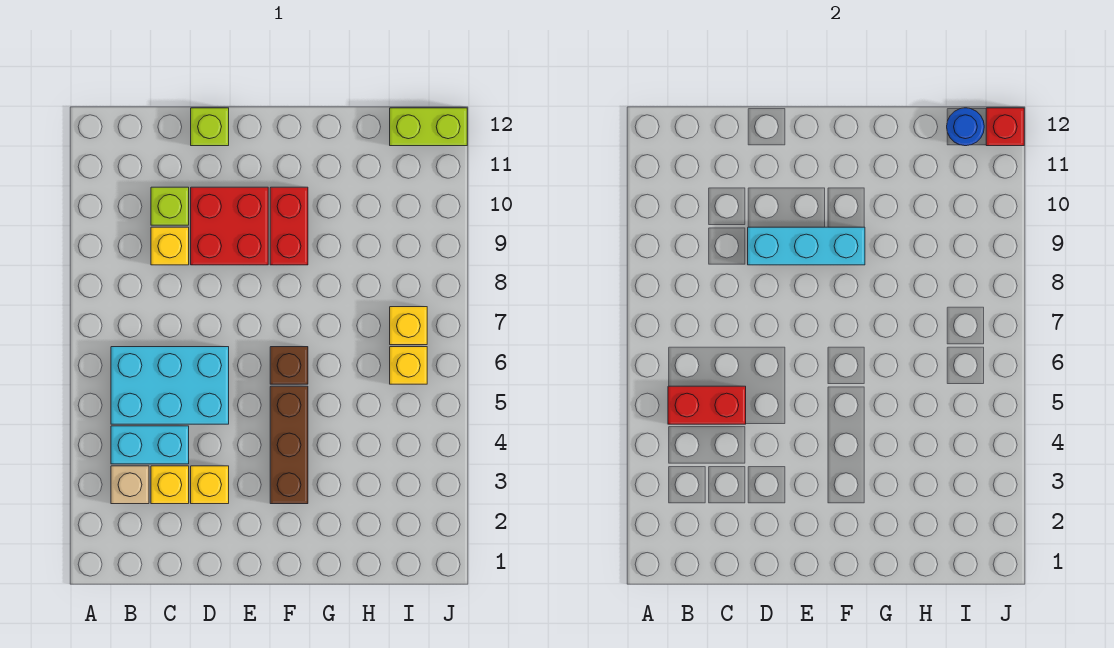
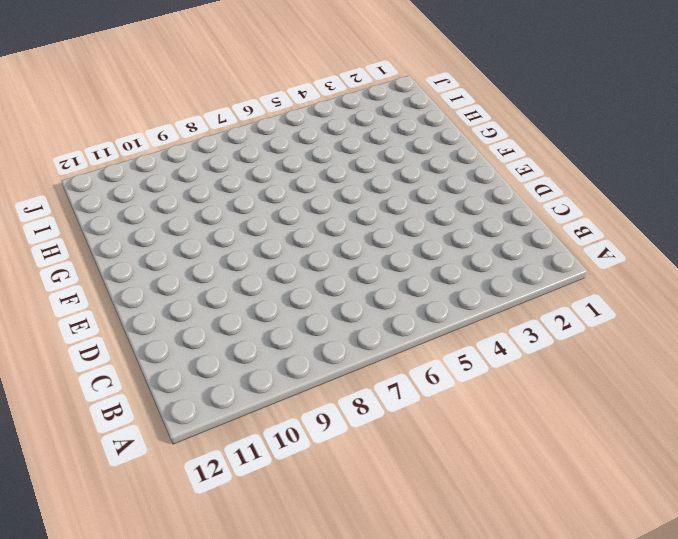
none -> tan brick B3 level 1
none -> cyan brick B4:C4 level 1
none -> cyan brick B5:D6 level 1

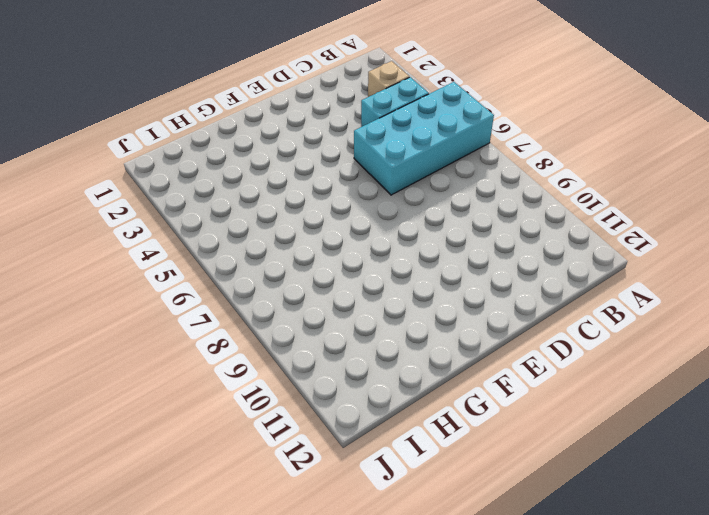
cyan brick A5:D6 level 1 -> cyan brick B5:D6 level 1
none -> yellow brick C3 level 1
none -> yellow brick C9 level 1
none -> lime brick C10 level 1

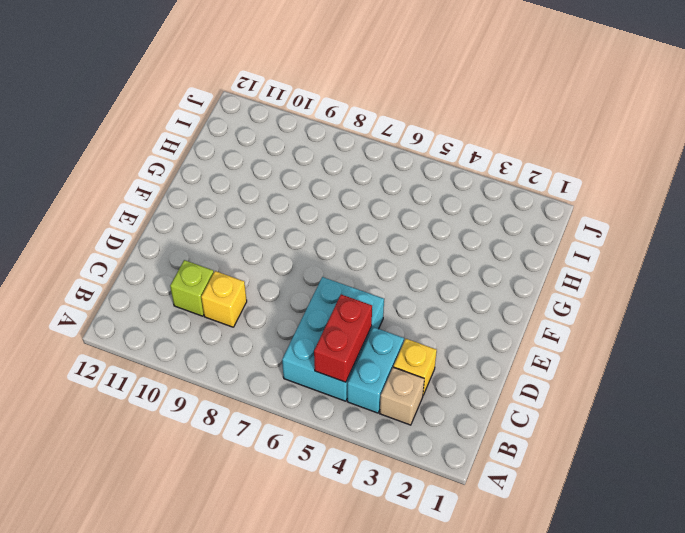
none -> yellow brick D3 level 1
none -> red brick D9:E10 level 1
none -> lime brick D12 level 1

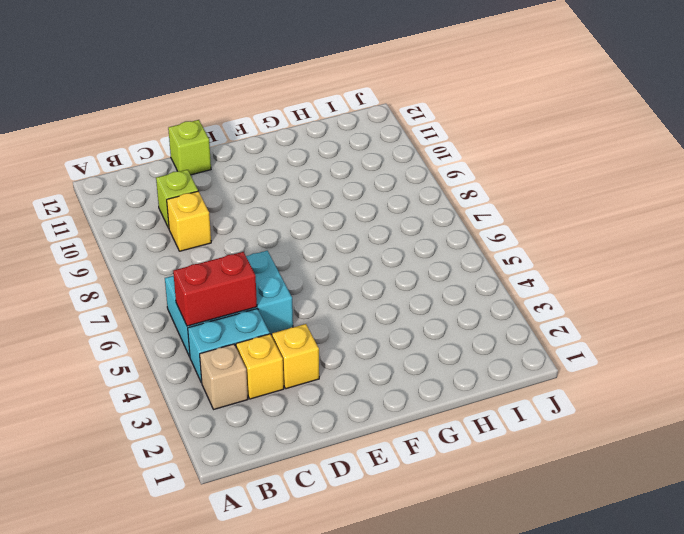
none -> red brick D9:E10 level 1
none -> brown brick F3:F5 level 1
none -> brown brick F6 level 1

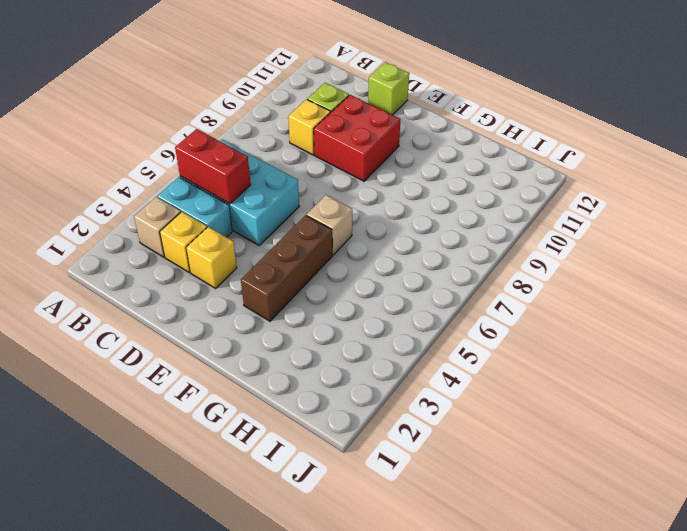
tan brick F6 level 1 -> brown brick F6 level 1
none -> red brick F9:F10 level 1
none -> yellow brick I6 level 1
none -> yellow brick I7 level 1

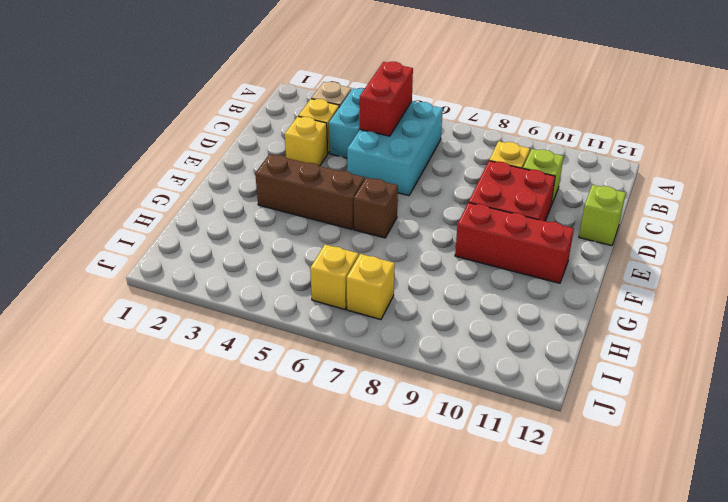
red brick F9:F11 level 1 -> red brick F9:F10 level 1
none -> lime brick I12:J12 level 1
none -> cyan brick D9:F9 level 2
none -> blue round brick I12 level 2

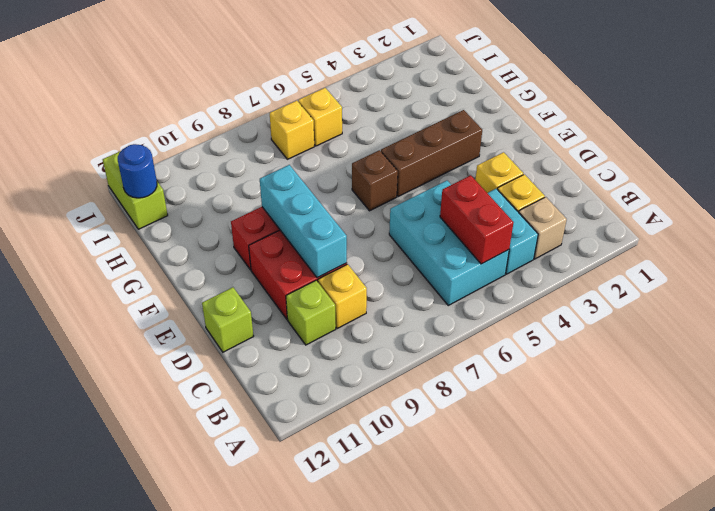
none -> red brick J12 level 2

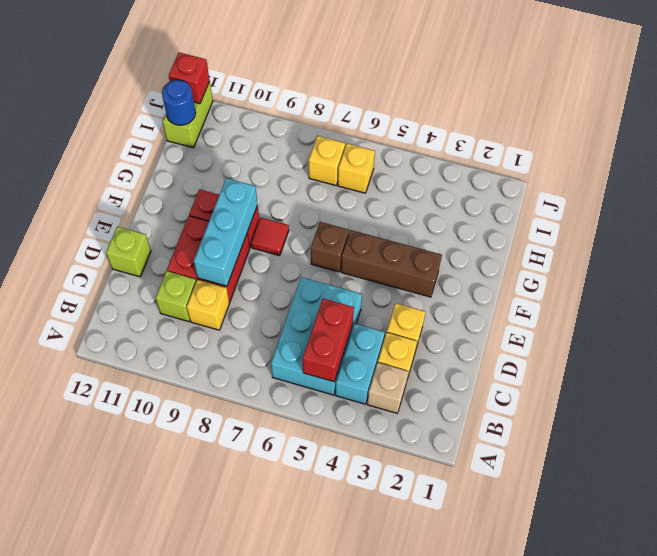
red tile F8 level 1 -> none

